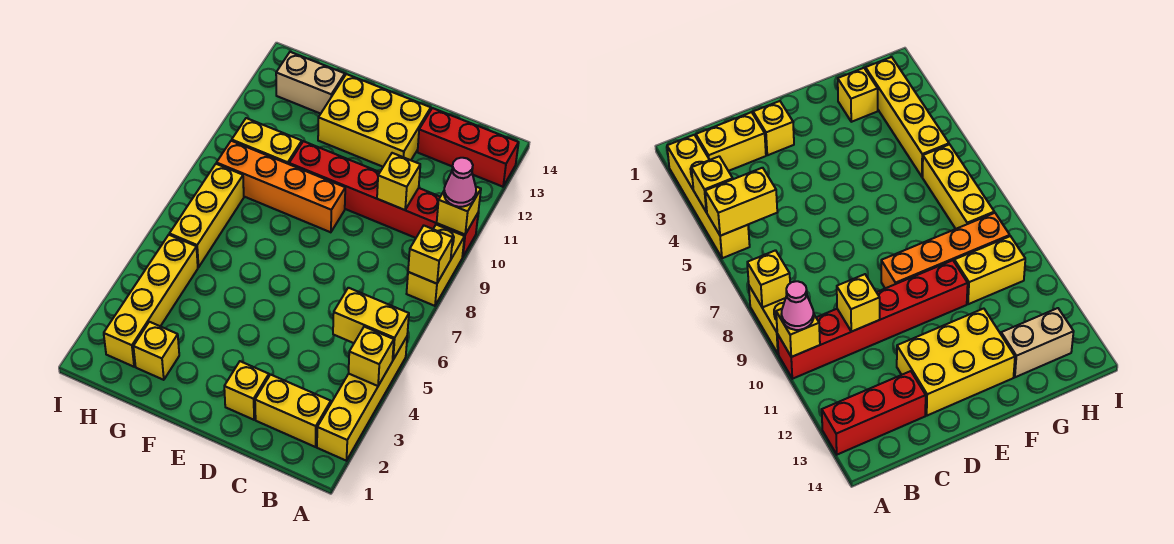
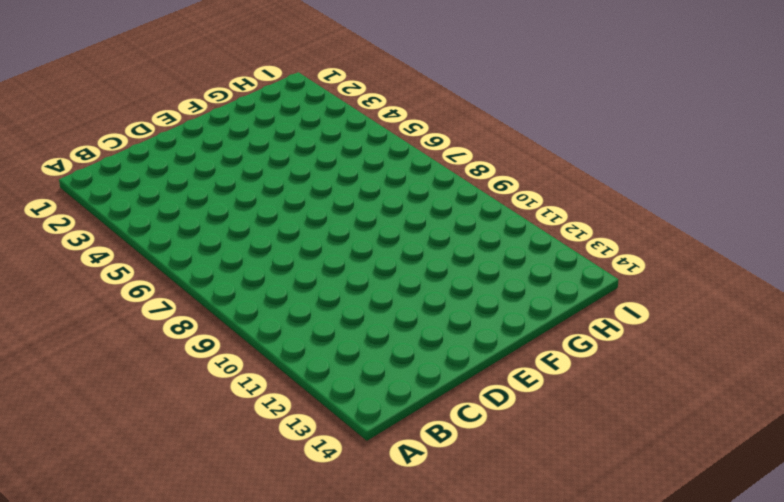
none -> yellow brick A2:A5 level 1
none -> yellow brick A8:A9 level 1
none -> red brick A10:F10 level 1

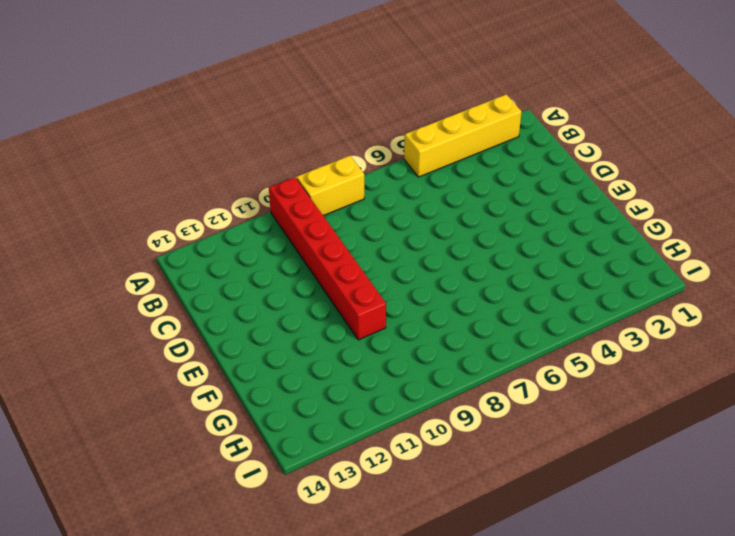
none -> red brick A13:C13 level 1
none -> yellow brick B2:C2 level 1
none -> yellow brick D2 level 1

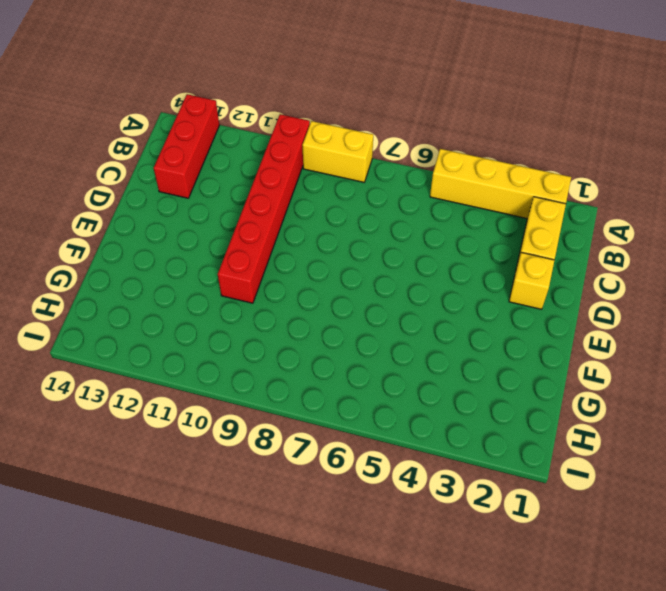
none -> yellow brick D12:F13 level 1
none -> orange brick E9:H9 level 1
none -> yellow brick G2 level 1

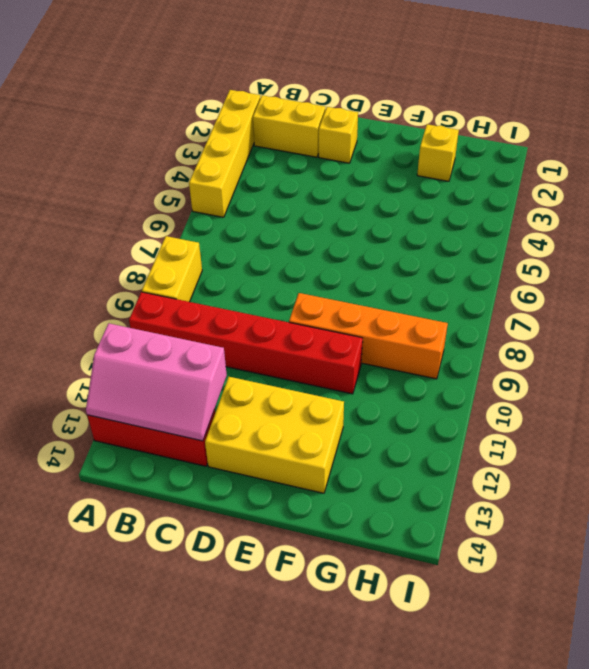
pink slope A12:C13 level 2 top 12 -> none
none -> yellow brick G10:H10 level 1
none -> tan brick G13:H13 level 1
none -> yellow brick H2:H5 level 1

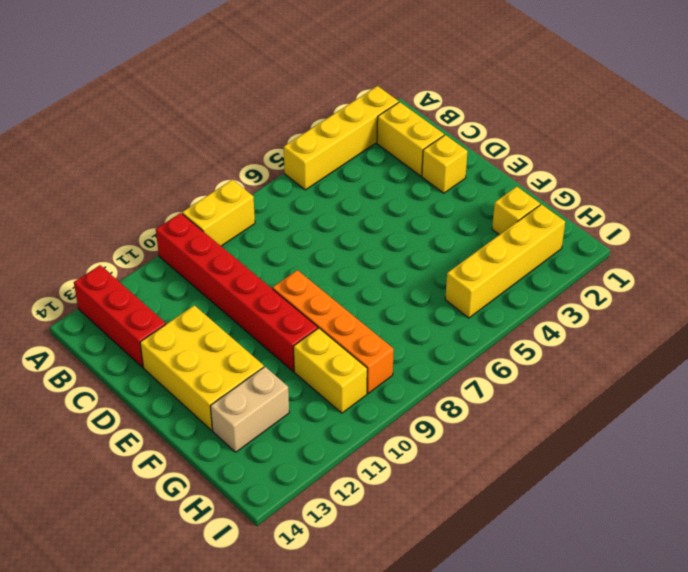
tan brick G12:G13 level 1 -> tan brick G13:H13 level 1
none -> yellow brick H6:H8 level 1
none -> yellow brick A4 level 2
none -> yellow brick A5:B5 level 2

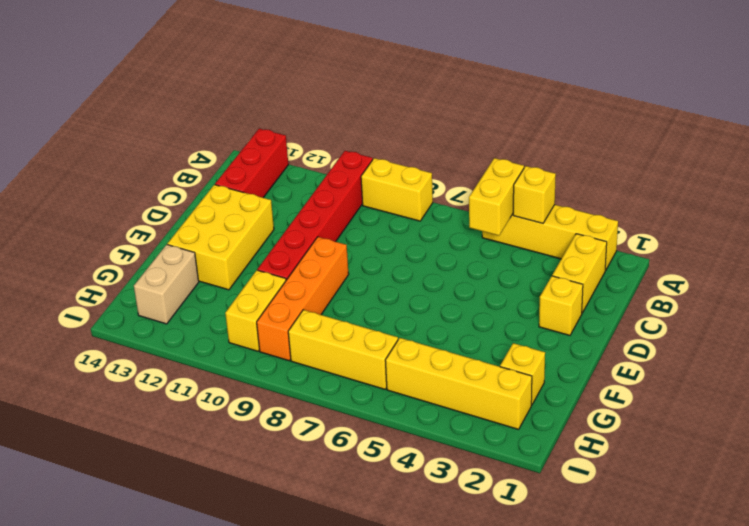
none -> yellow brick A8 level 2
none -> yellow brick A10 level 2
none -> yellow brick C10 level 2

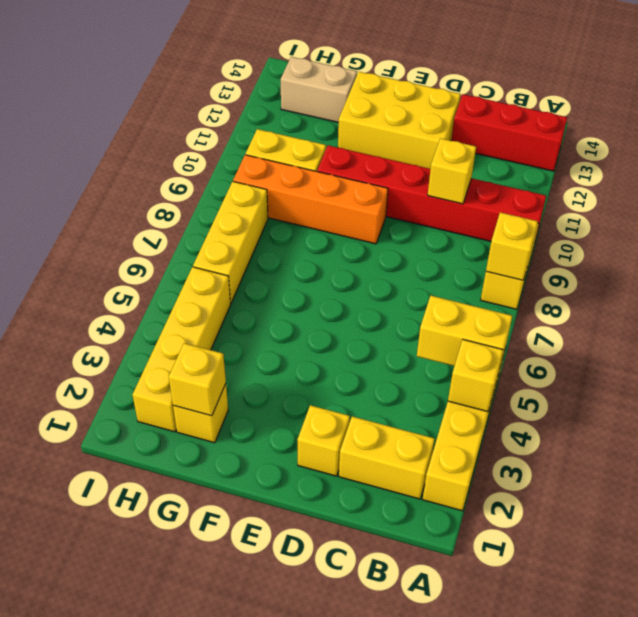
yellow brick G2 level 2 -> yellow brick A10 level 2
none -> pink cone A10 level 3

